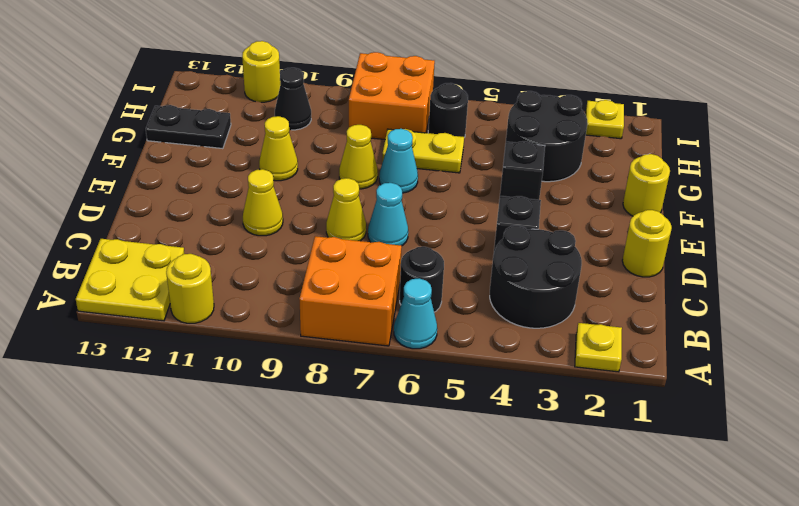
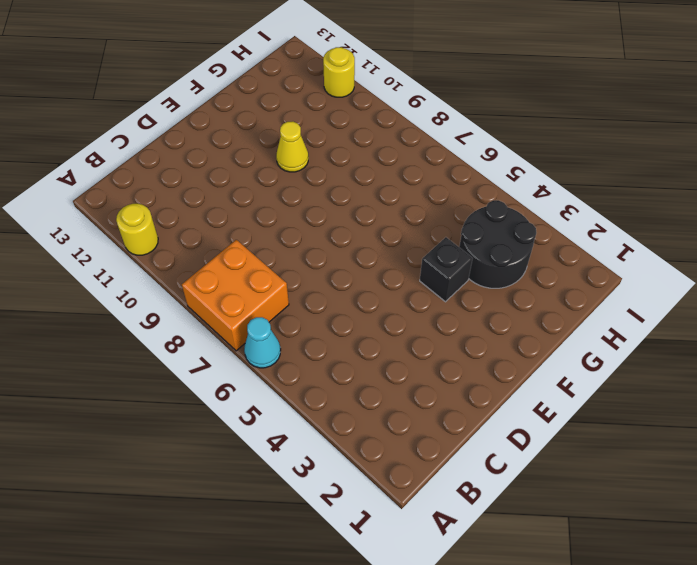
none -> yellow plate A2 level 1
none -> yellow plate A12:B13 level 1
none -> black round brick B3:C4 level 1

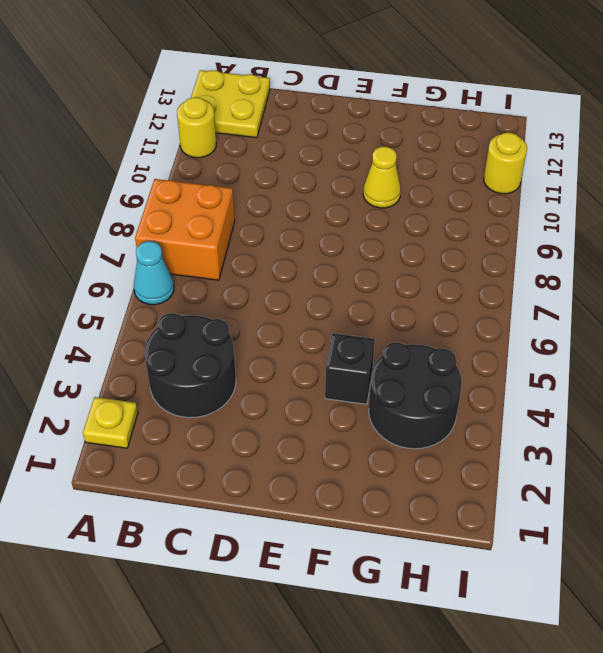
none -> black round brick B6 level 1
none -> yellow round brick D1 level 1
none -> black brick D4 level 1

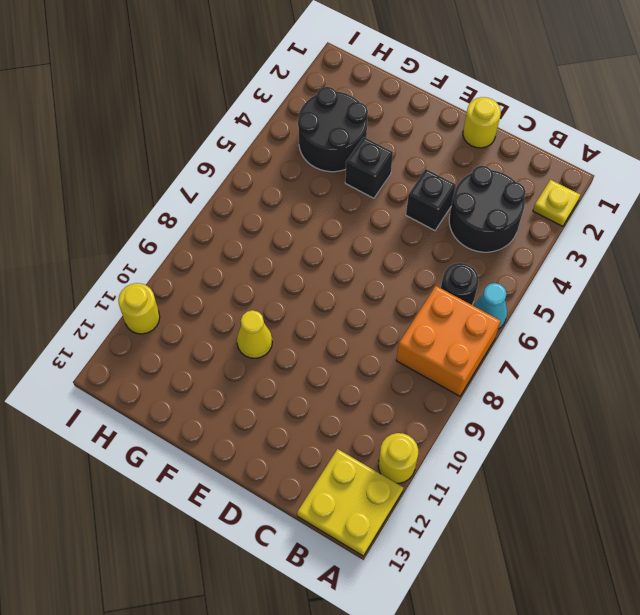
none -> cyan cone D7 level 1
none -> yellow cone D8 level 1
none -> yellow cone D10 level 1

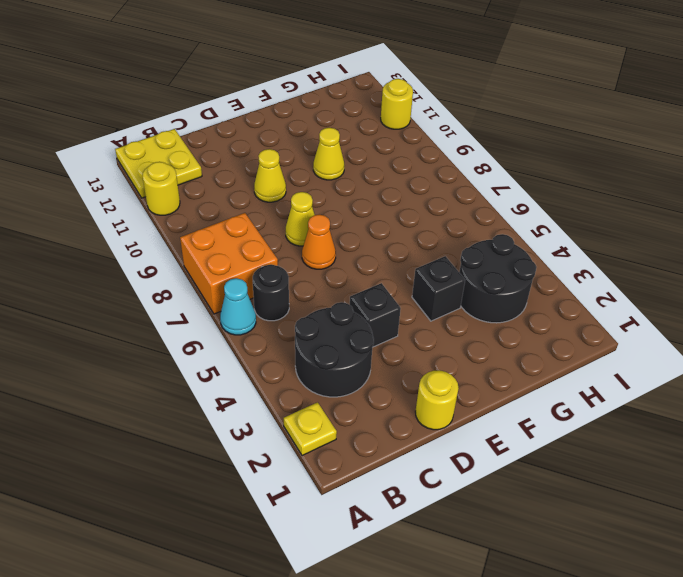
orange cone D7 level 1 -> cyan cone D7 level 1
none -> yellow round brick F1 level 1
none -> cyan cone F7 level 1
none -> yellow cone F8 level 1

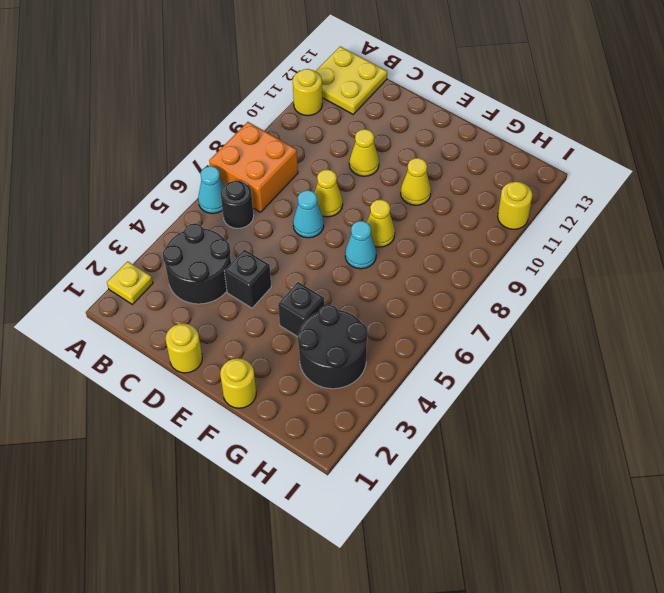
none -> yellow plate G6:G7 level 1
none -> black plate G12:G13 level 1
none -> black round brick H6 level 1

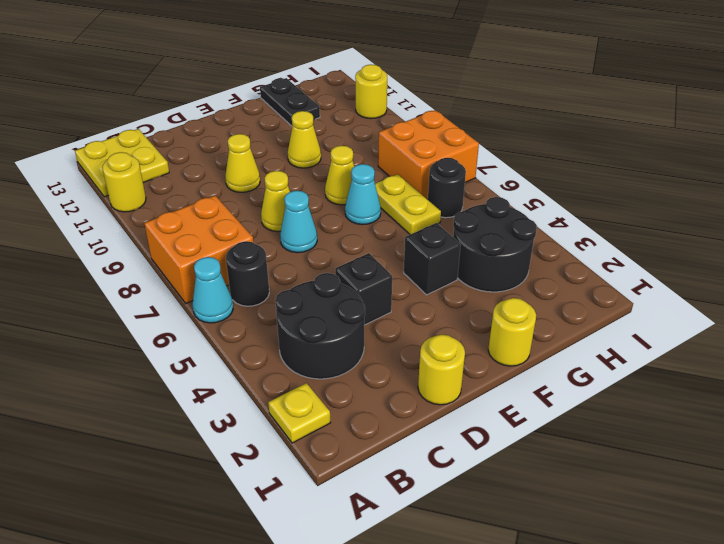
none -> black cone H10 level 1
none -> yellow plate I2 level 1

